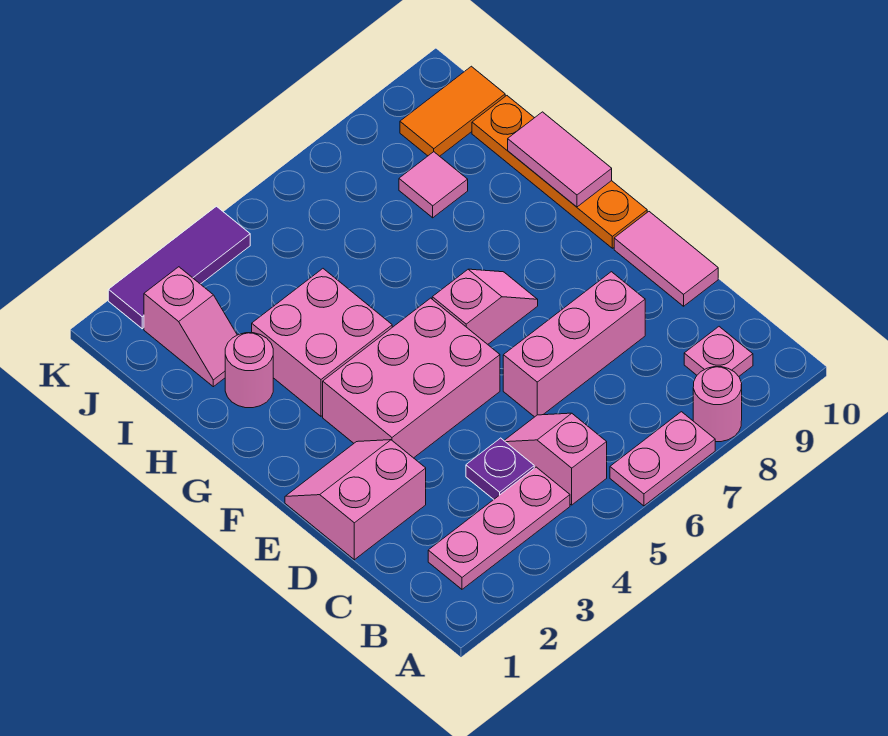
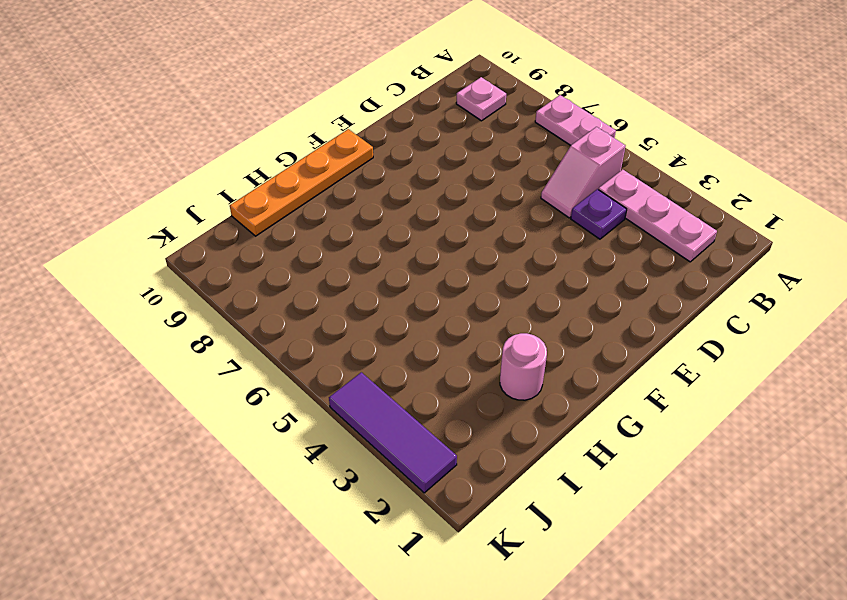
none -> pink round brick A8 level 1
none -> pink slope D1:E2 level 1 top D
none -> pink brick D6:D8 level 1

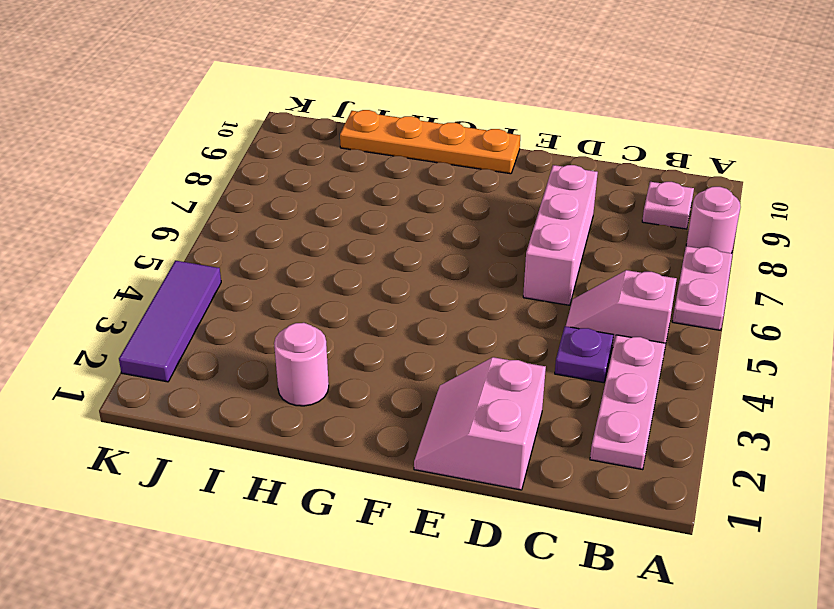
none -> pink tile D10:E10 level 1
none -> pink brick E3:F5 level 1
none -> pink slope F6:F7 level 1 top 6

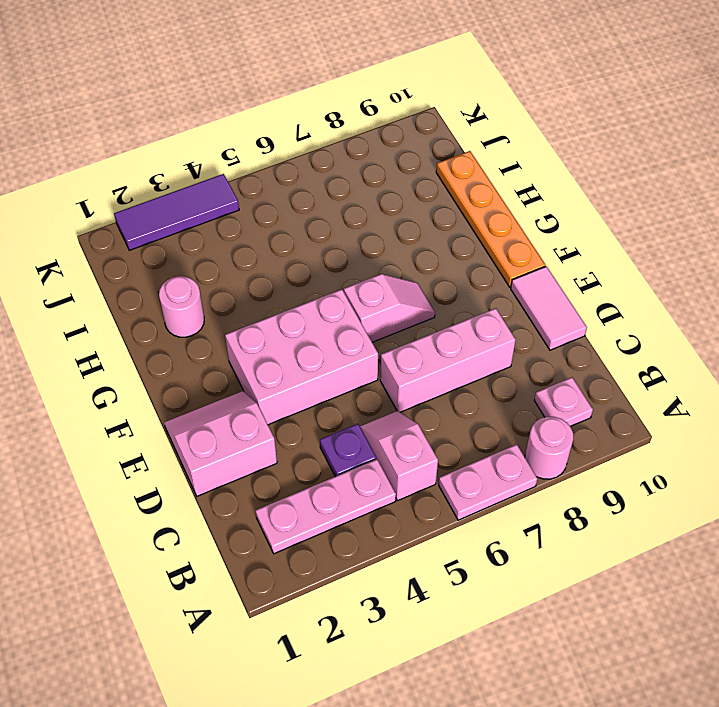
none -> pink brick G3:H4 level 1
none -> pink slope I2:J2 level 1 top J
none -> pink tile I8 level 1

